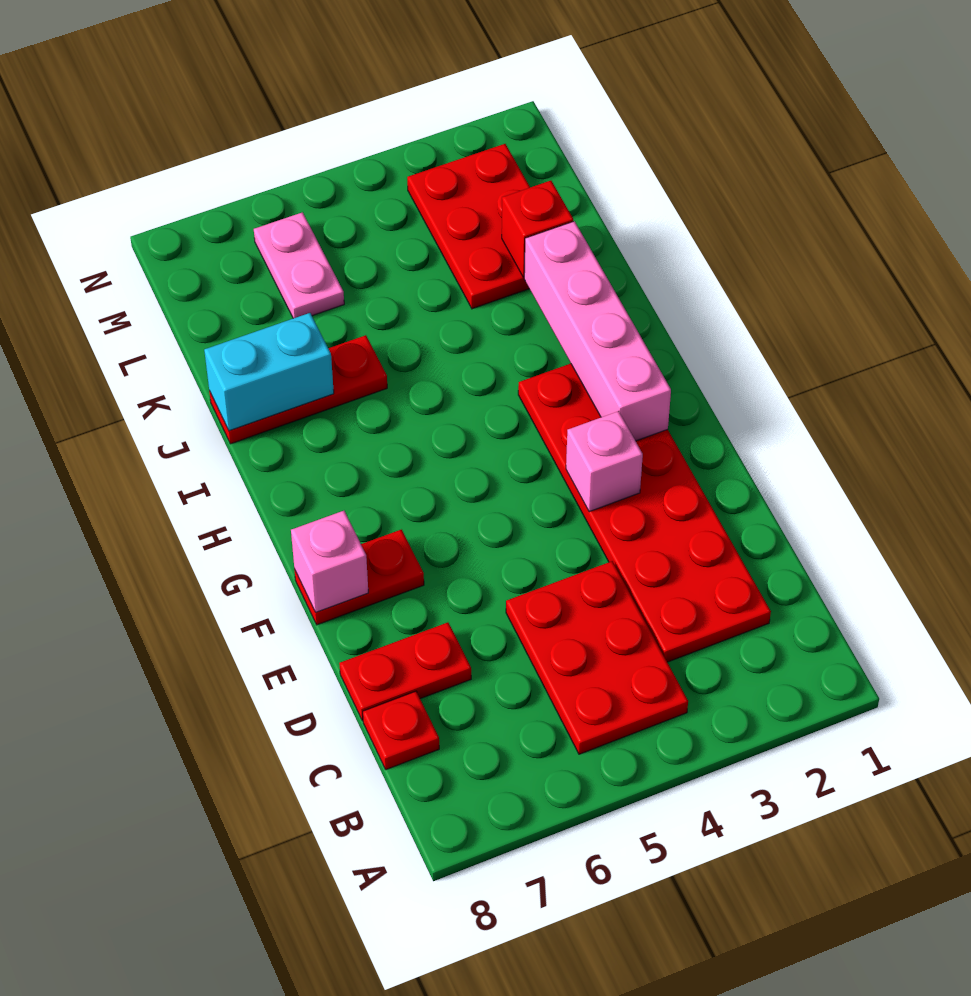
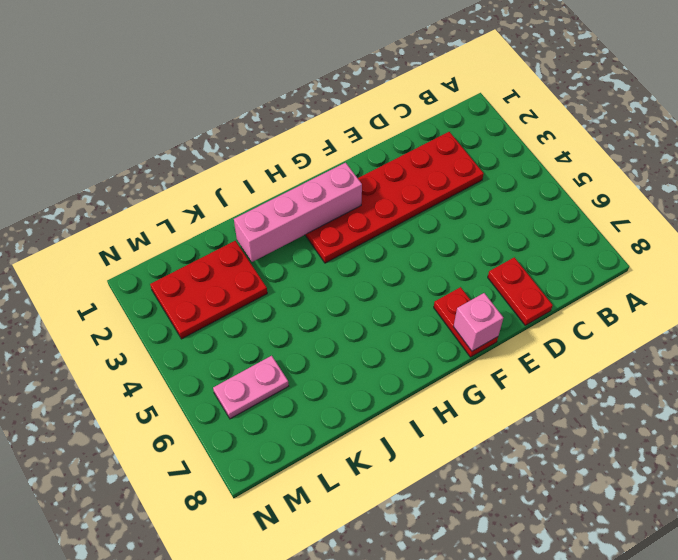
none -> red plate B4:D5 level 1
none -> red plate C8 level 1
none -> red plate J6:J8 level 1

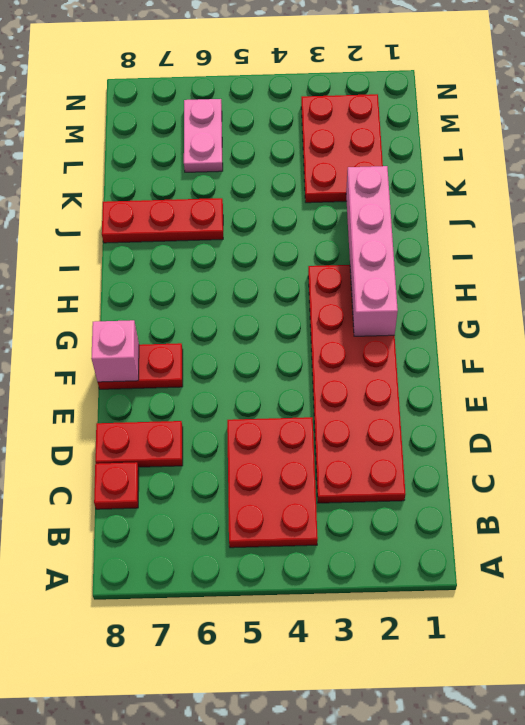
none -> pink brick F3 level 2
none -> cyan brick J7:J8 level 2
none -> red brick K2 level 2

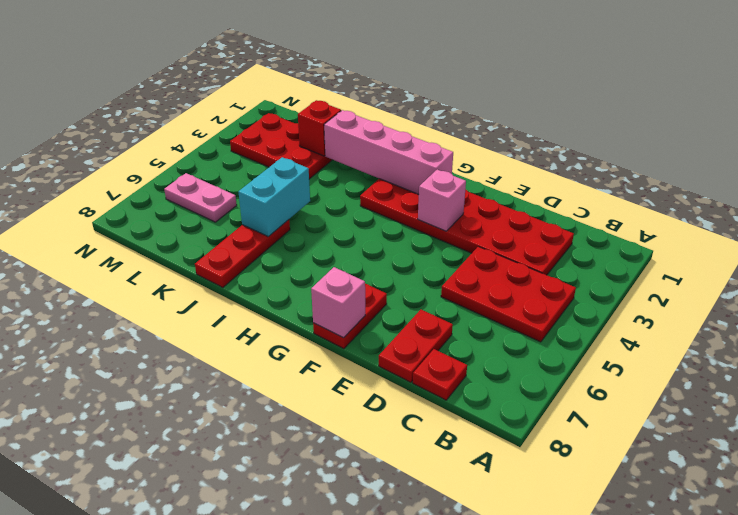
cyan brick J5:J6 level 2 -> cyan brick J7:J8 level 2

